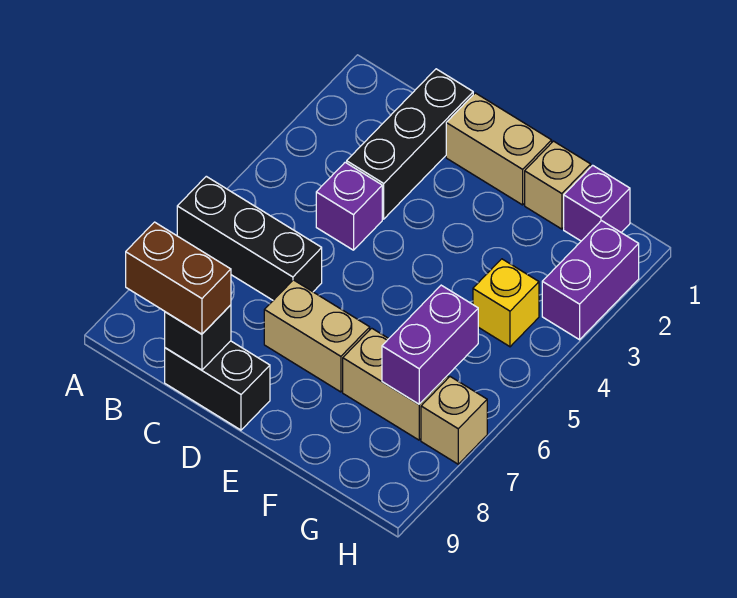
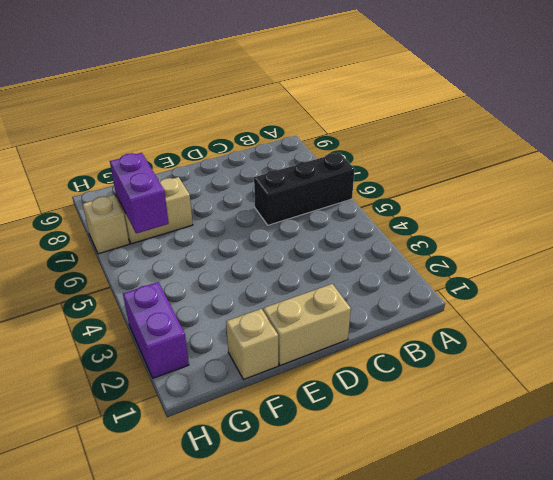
none -> black brick C1:C3 level 1
none -> purple brick C4 level 1
none -> black brick C9:D9 level 1

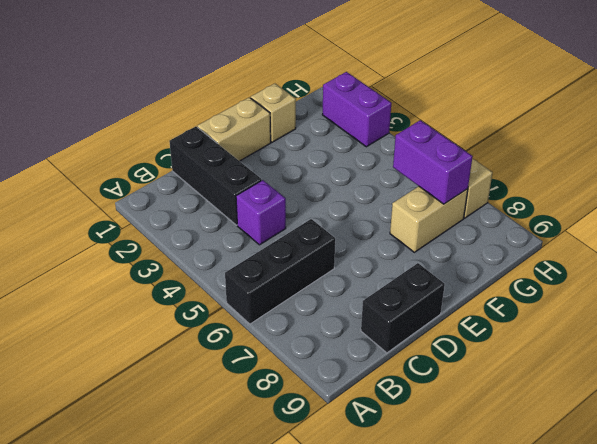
none -> tan brick D7:E7 level 1
none -> purple brick G1 level 1
none -> yellow brick G4 level 1

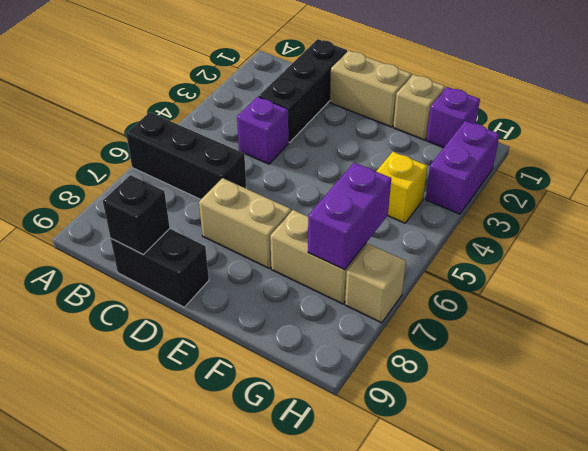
none -> brown brick B9:C9 level 3

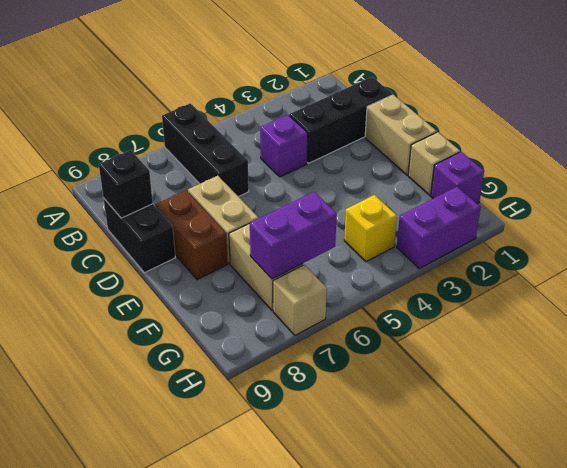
brown brick D8:E8 level 1 -> brown brick B9:C9 level 3

